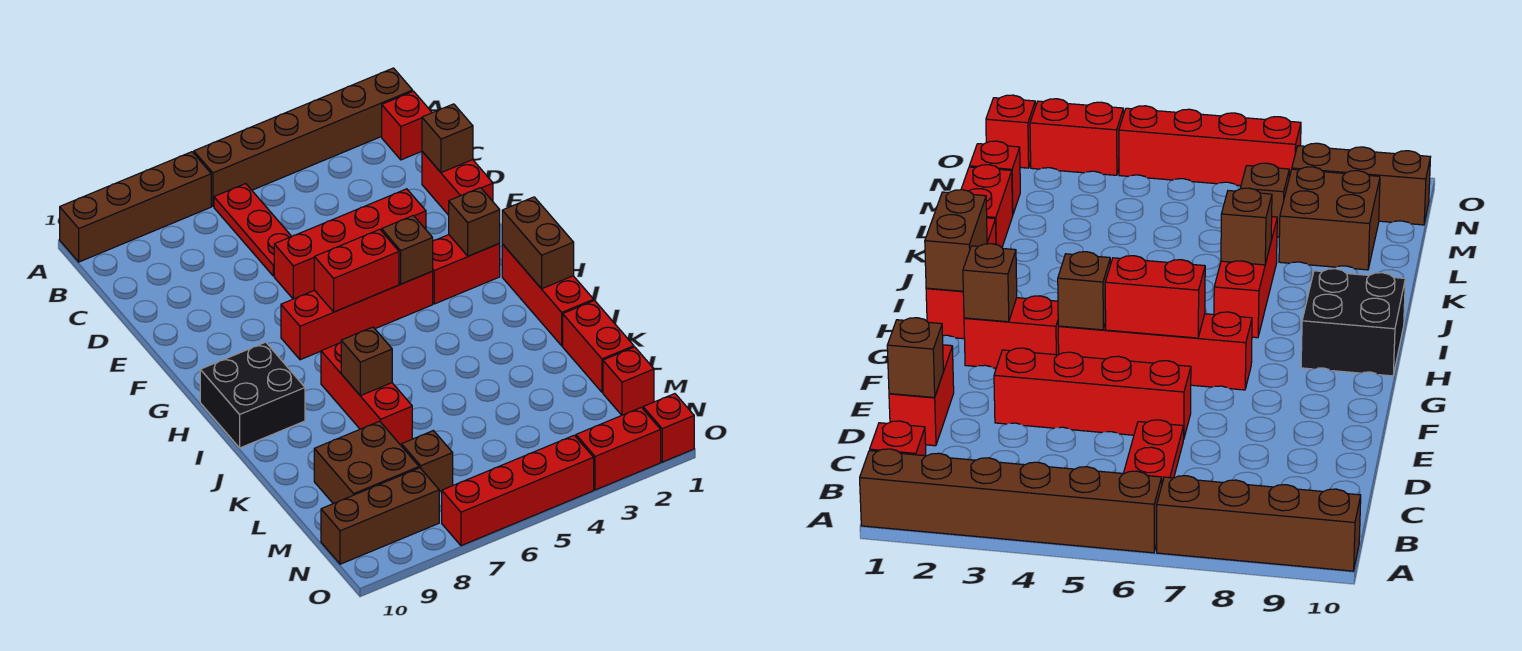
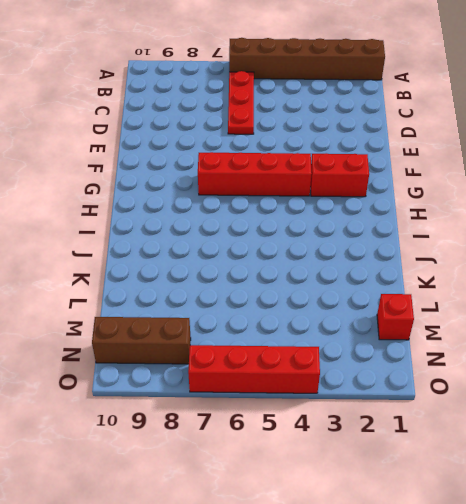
none -> brown brick A7:A10 level 1
none -> red brick B1 level 1
none -> red brick D1:E1 level 1

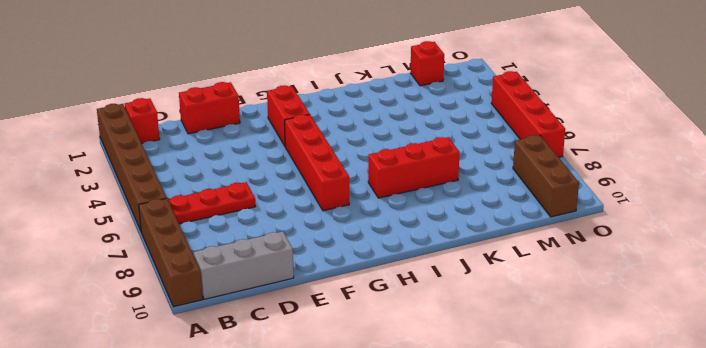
grey brick B10:D10 level 1 -> none
none -> red brick E3:E6 level 1
none -> red brick H1:J1 level 1
none -> black brick H9:I10 level 1

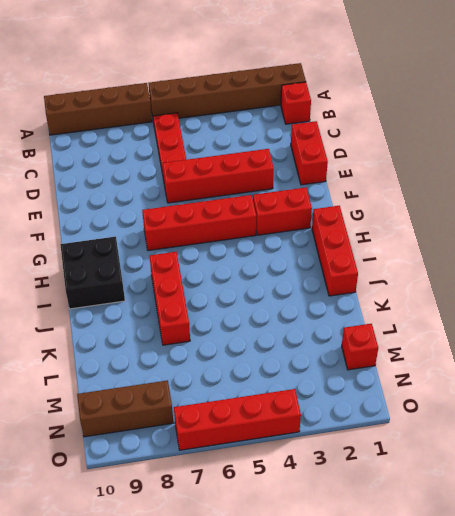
none -> red brick K1:L1 level 1
none -> brown brick L8:M9 level 1
none -> brown brick M7 level 1

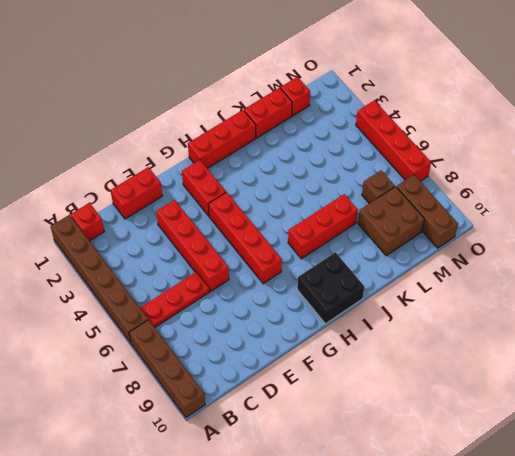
none -> red brick O1 level 1
none -> red brick O2:O3 level 1
none -> brown brick D1 level 2

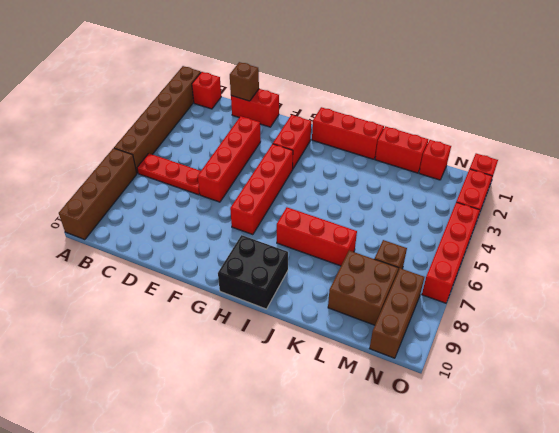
none -> brown brick G2 level 2
none -> brown brick G4 level 2
none -> red brick G5:G6 level 2

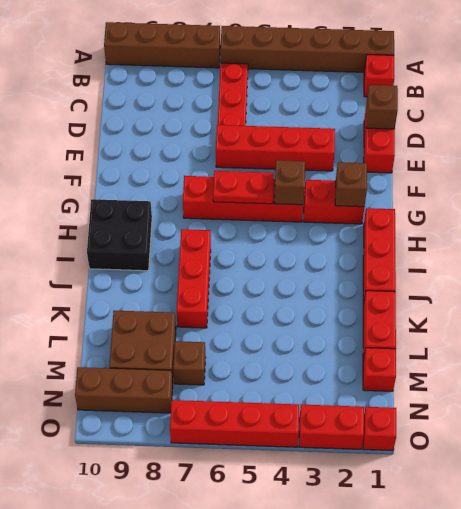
red plate G5:G6 level 2 -> red brick G5:G6 level 2
none -> brown brick H1:I1 level 2
none -> brown brick J7 level 2

